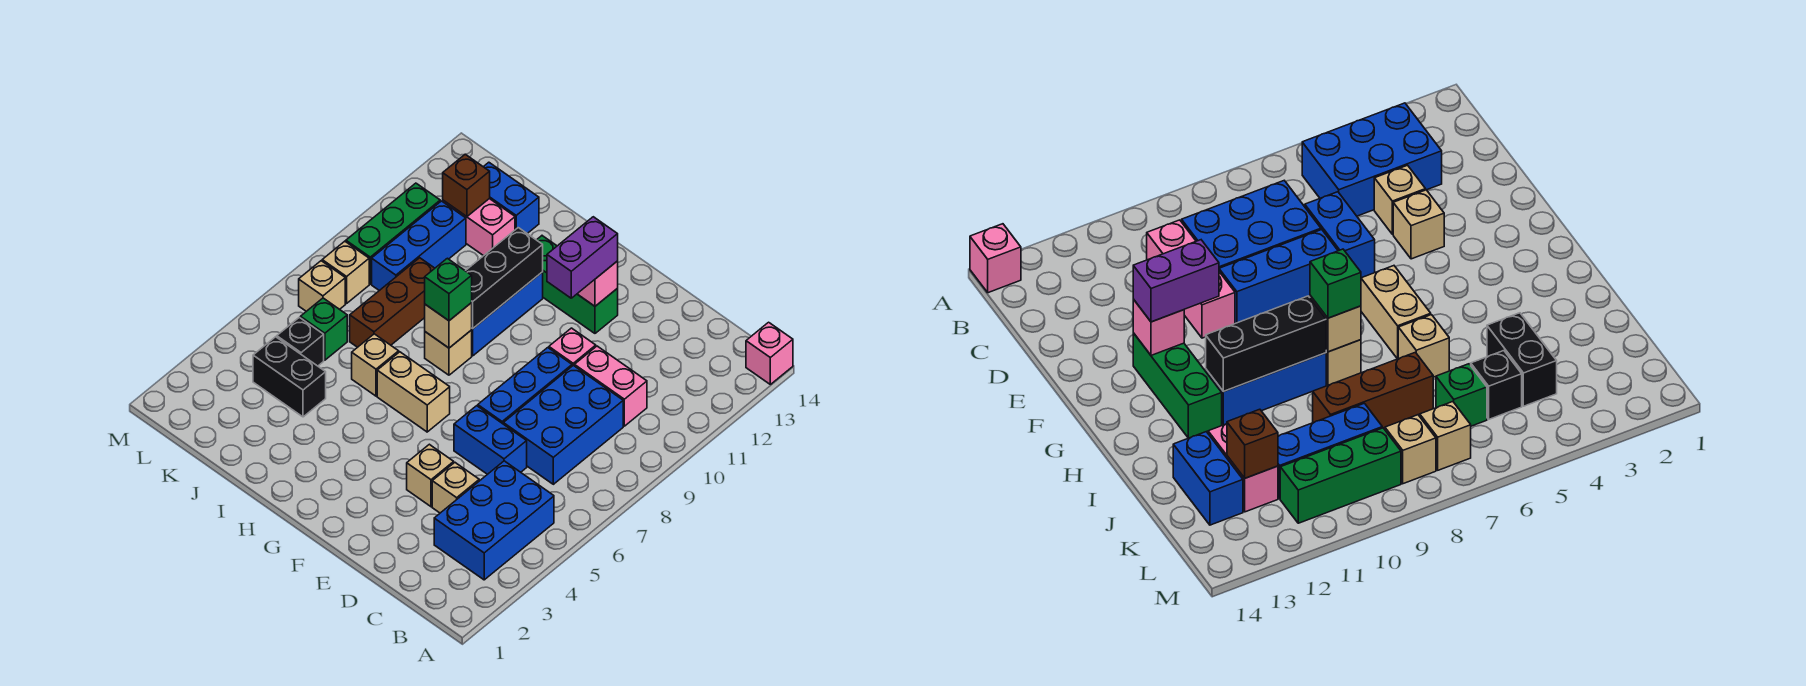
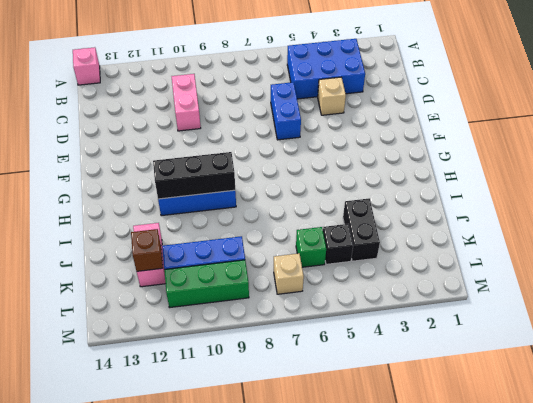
none -> blue brick C7:D9 level 1
none -> tan brick E4 level 1
none -> blue brick E7:E9 level 1
none -> pink brick E10 level 1

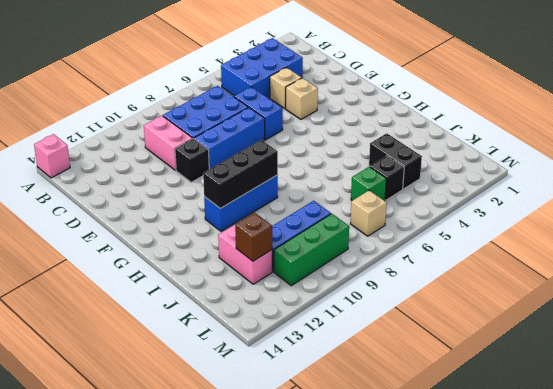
black brick E10 level 1 -> pink brick E10 level 1
none -> green brick F12:H12 level 1
none -> tan brick G6:H6 level 1
none -> tan brick H8 level 1
none -> tan brick I6 level 1

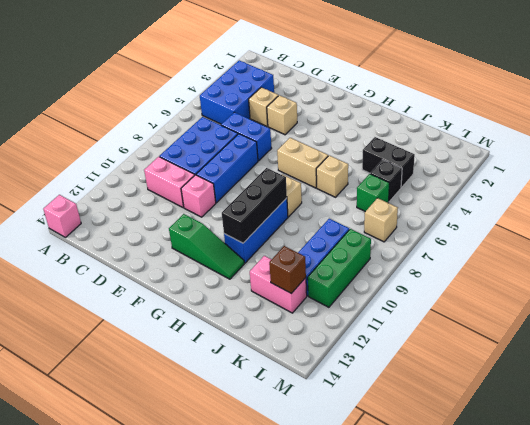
green slope F12:H12 level 1 top F -> green brick F12:H12 level 1
none -> brown brick J7:J9 level 1
none -> blue brick J13:K13 level 1
none -> tan brick L8 level 1
none -> pink brick F12 level 2

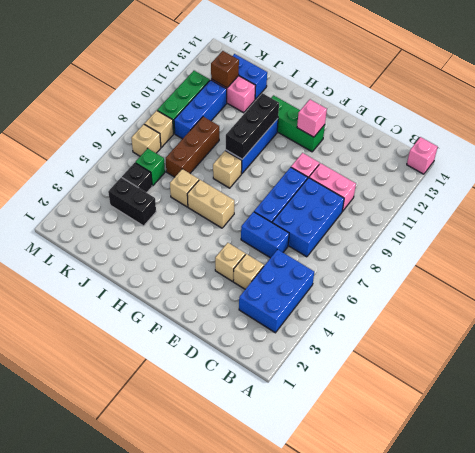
none -> tan brick H8 level 2
none -> purple brick F11:F12 level 3
none -> green brick H8 level 3

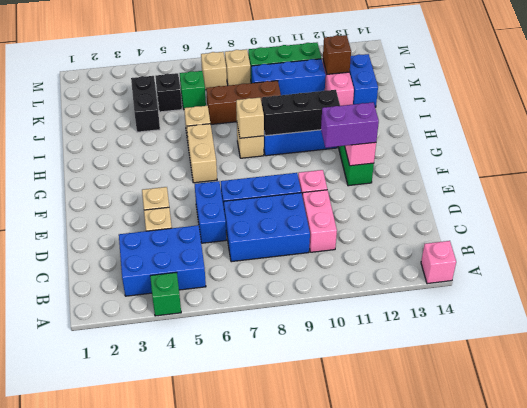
green brick A4 level 1 -> green brick H8 level 3

